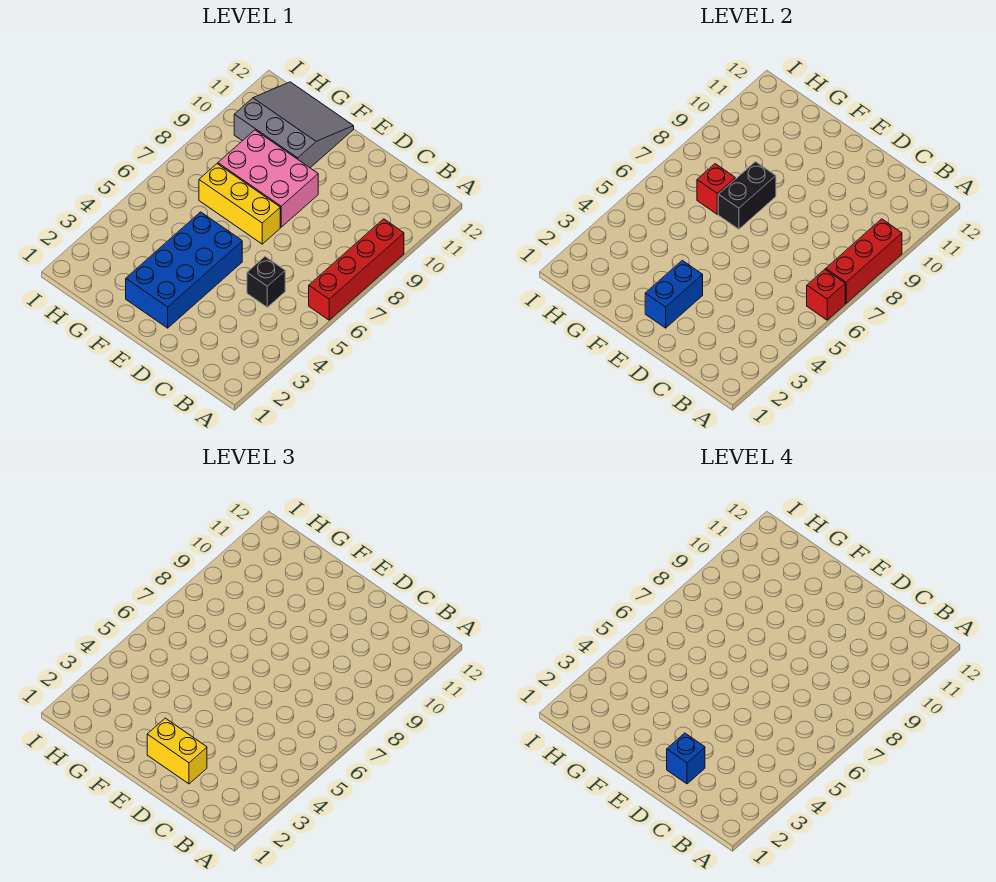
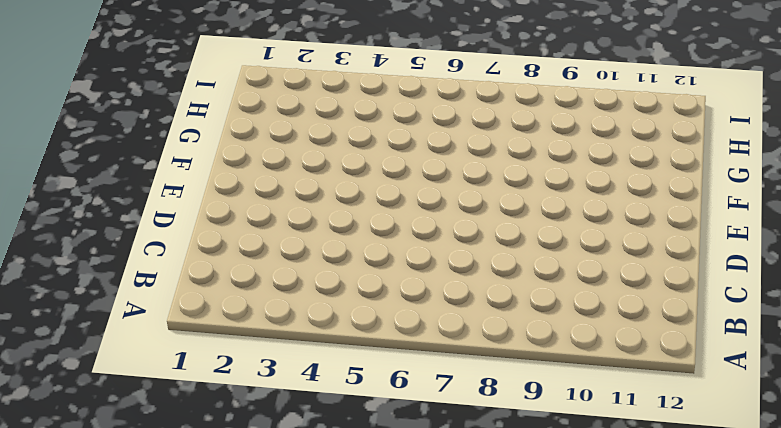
none -> red brick A6:A9 level 1
none -> black brick C5 level 1
none -> blue brick E2:F5 level 1

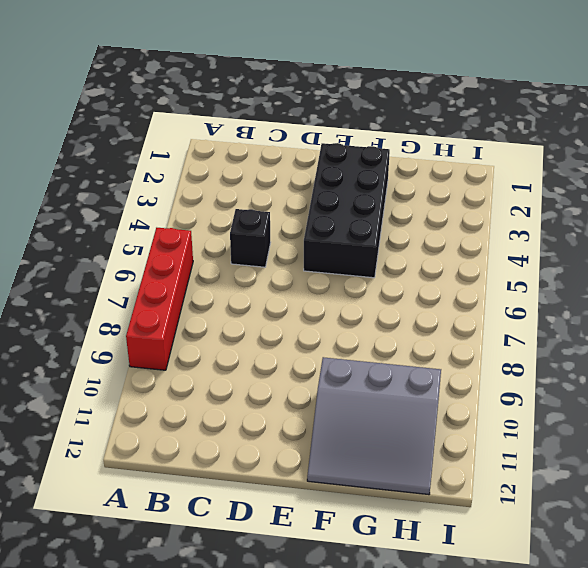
black brick E2:F5 level 1 -> blue brick E2:F5 level 1
none -> yellow brick E7:G7 level 1
none -> pink brick E8:G9 level 1
none -> red brick A6 level 2

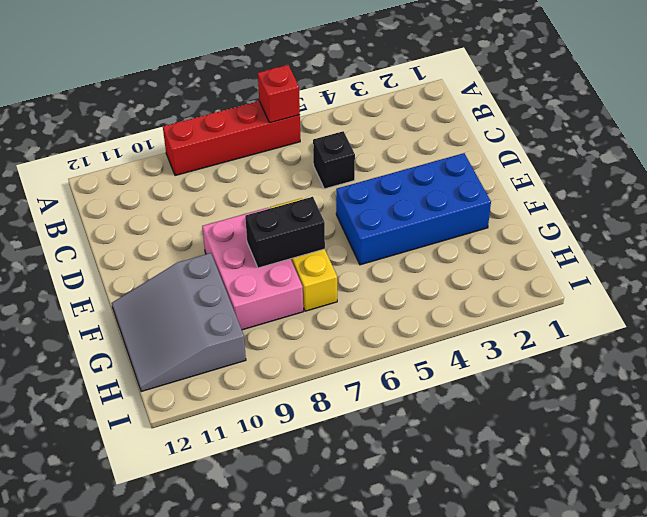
none -> red brick A7:A9 level 2
none -> blue brick E2:E3 level 2
none -> red brick G7 level 2

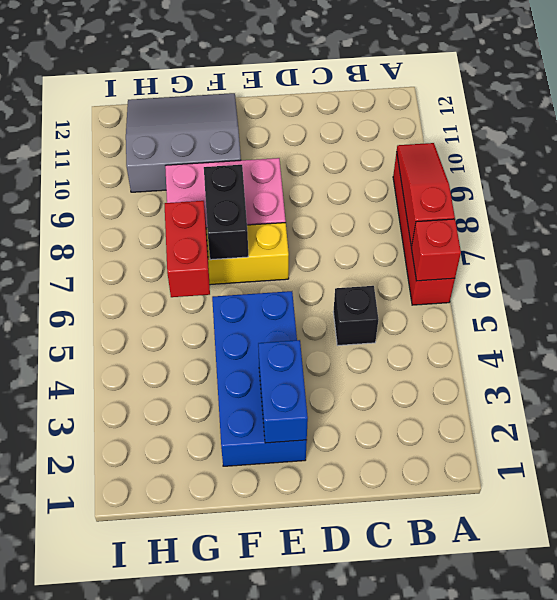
red slope A7:A9 level 2 top 7 -> red brick A7:A9 level 2
red brick G6:G7 level 2 -> red brick G7 level 2
none -> yellow brick D2:E2 level 3
none -> blue brick D2 level 4

